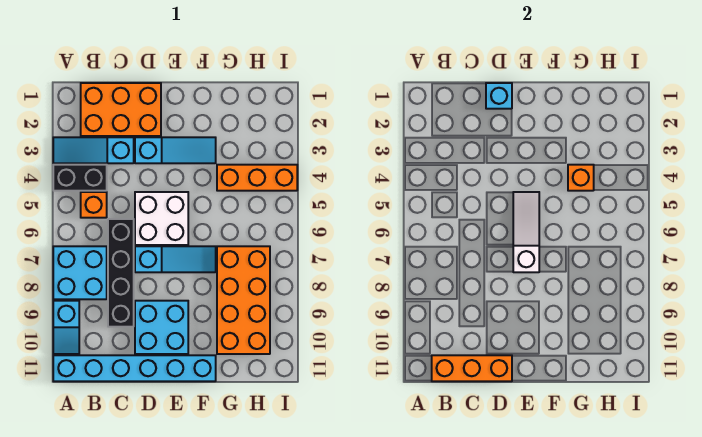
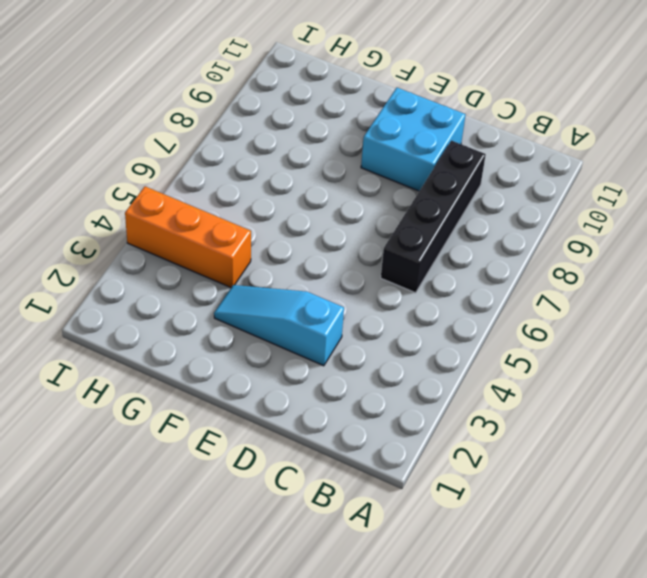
none -> cyan slope A3:C3 level 1 top C
none -> black brick A4:B4 level 1
none -> cyan brick A7:B8 level 1

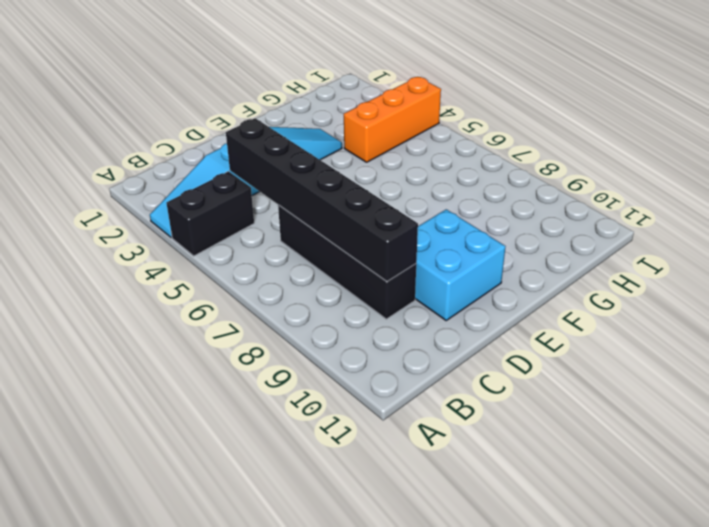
black brick C4:C9 level 2 -> none
none -> cyan brick A7:B8 level 1
none -> cyan slope A9:A10 level 1 top 9
none -> cyan brick A11:F11 level 1

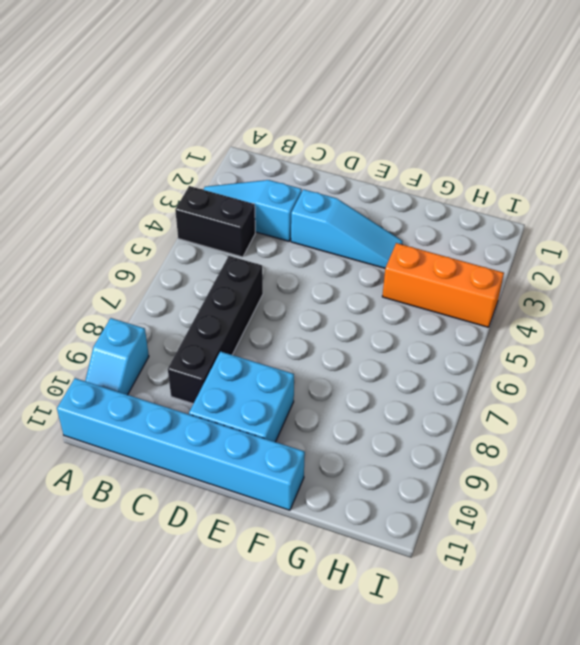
none -> cyan brick A7:B8 level 1
none -> orange brick B1:D2 level 1
none -> orange brick B5 level 1

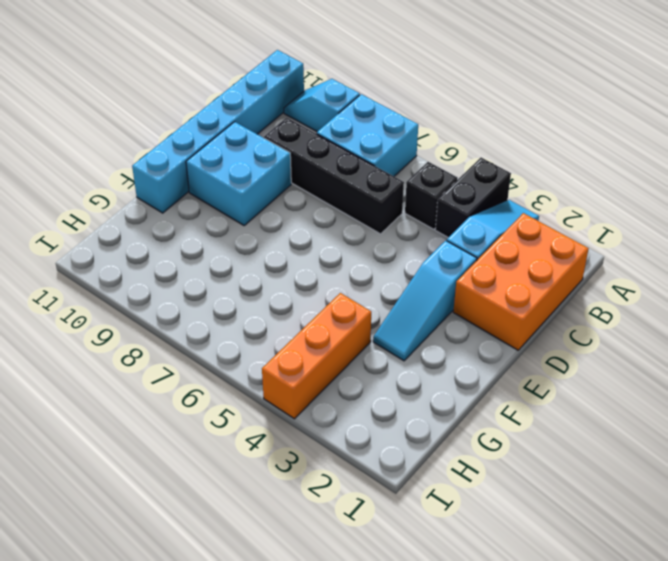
black brick B5 level 1 -> orange brick B5 level 1
none -> white brick D5:E6 level 1
none -> cyan slope D7:F7 level 1 top D
none -> orange brick G7:H10 level 1

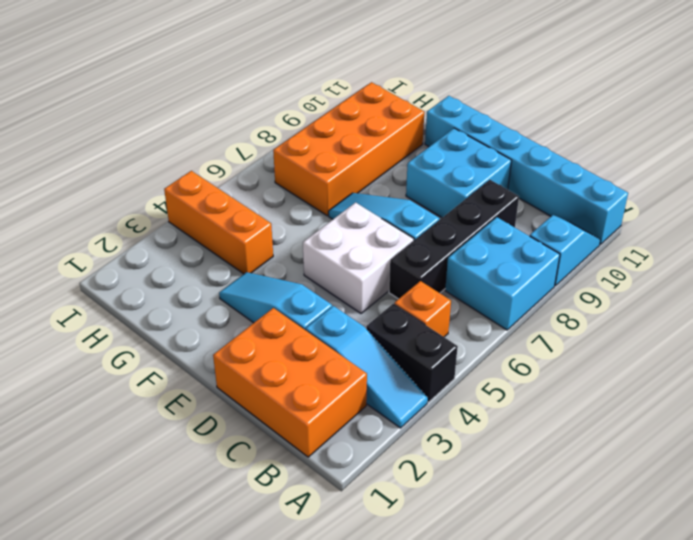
none -> orange brick B11:D11 level 2
none -> cyan brick D1 level 2
none -> white slope E5:E7 level 2 top 7

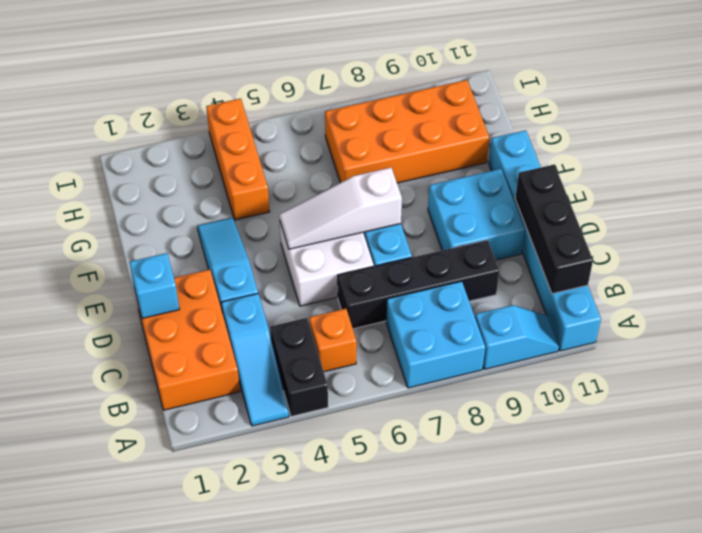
black brick B11:D11 level 2 -> orange brick B11:D11 level 2
none -> orange brick G4 level 2

